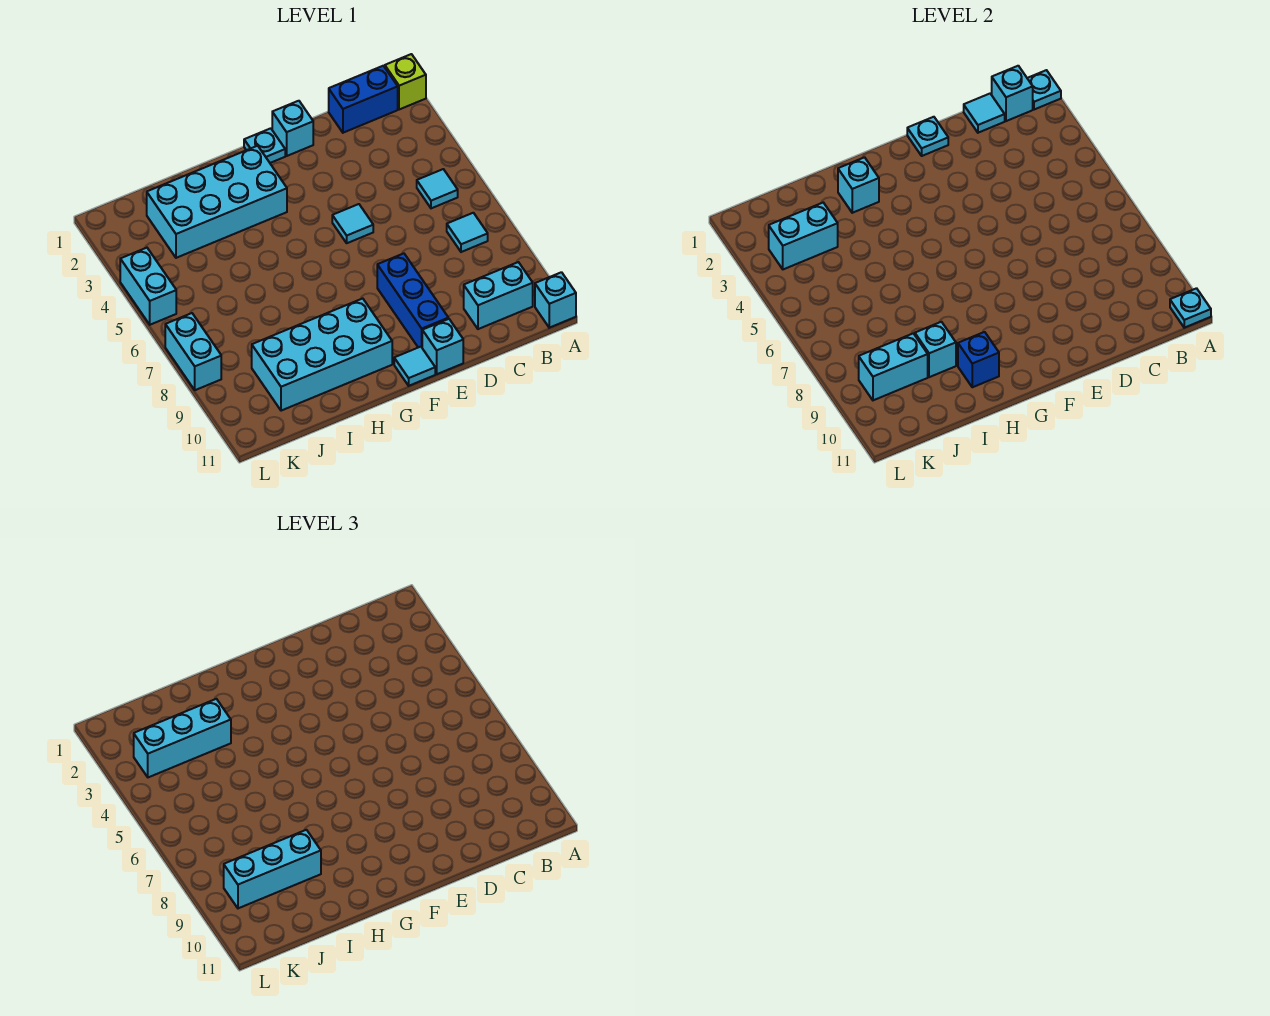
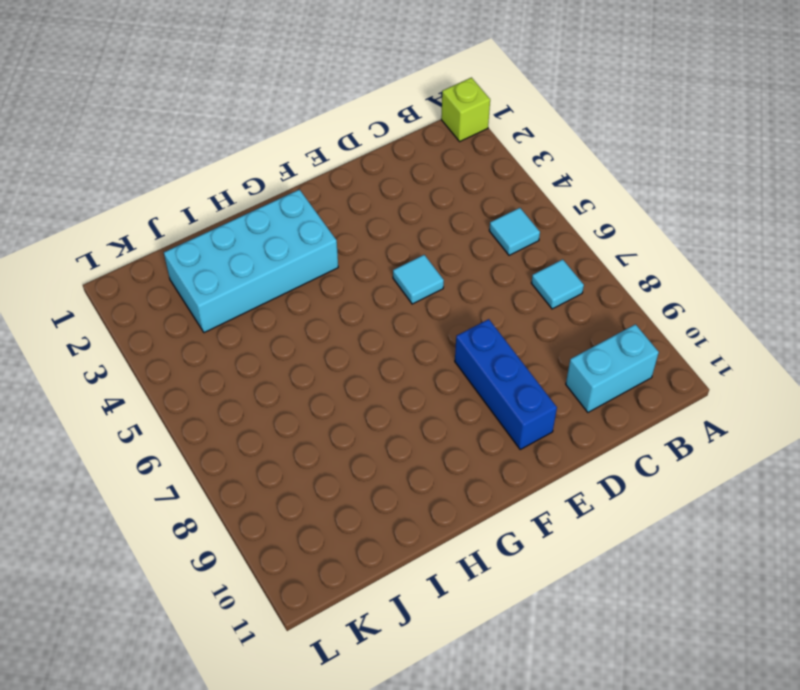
none -> cyan brick A11 level 1
none -> blue brick B1:C1 level 1
none -> cyan brick E1 level 1

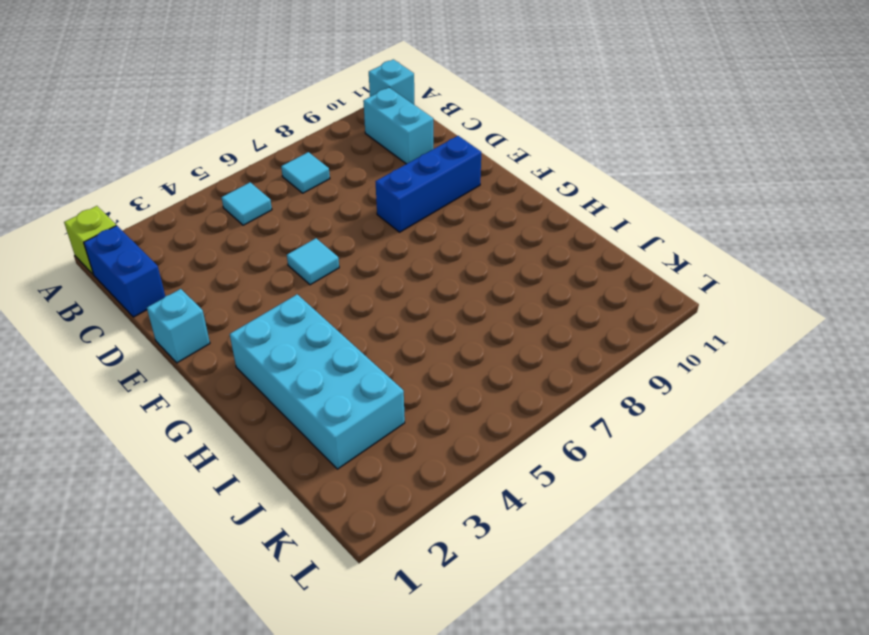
none -> cyan brick E11 level 1
none -> cyan plate F1 level 1
none -> cyan tile F11 level 1

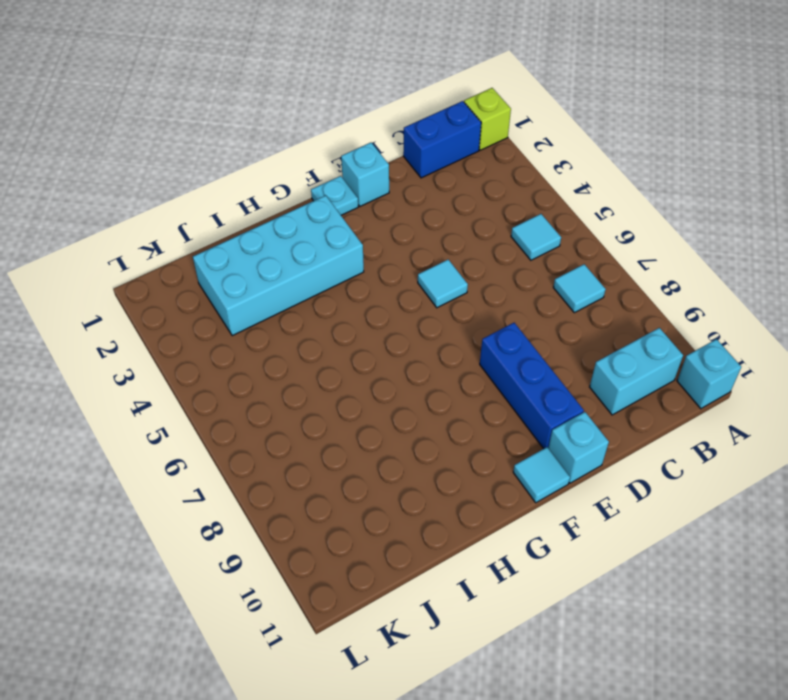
none -> cyan brick G9:J10 level 1
none -> cyan brick L4:L5 level 1
none -> cyan brick L7:L8 level 1

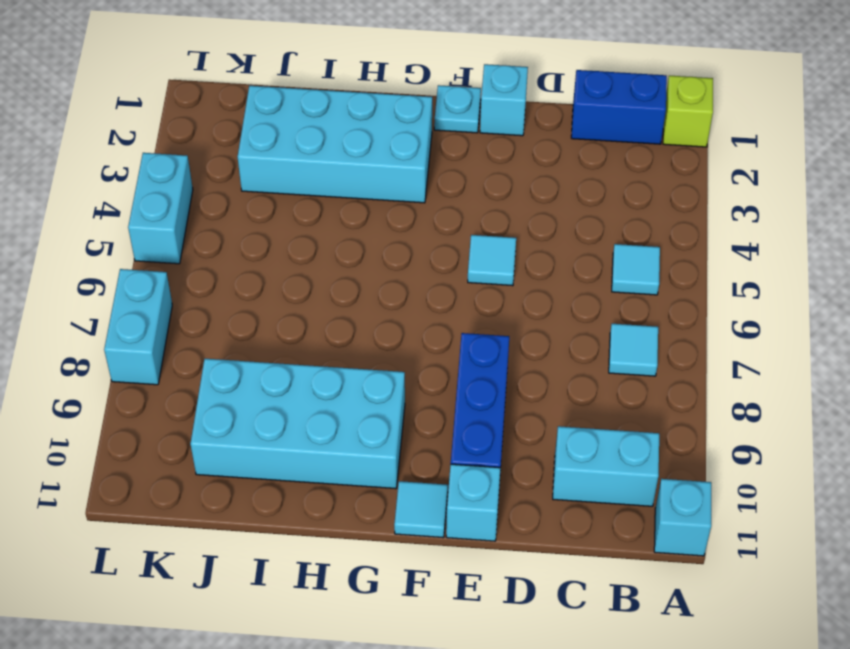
none -> cyan plate A1 level 2
none -> cyan plate A11 level 2
none -> cyan brick B1 level 2

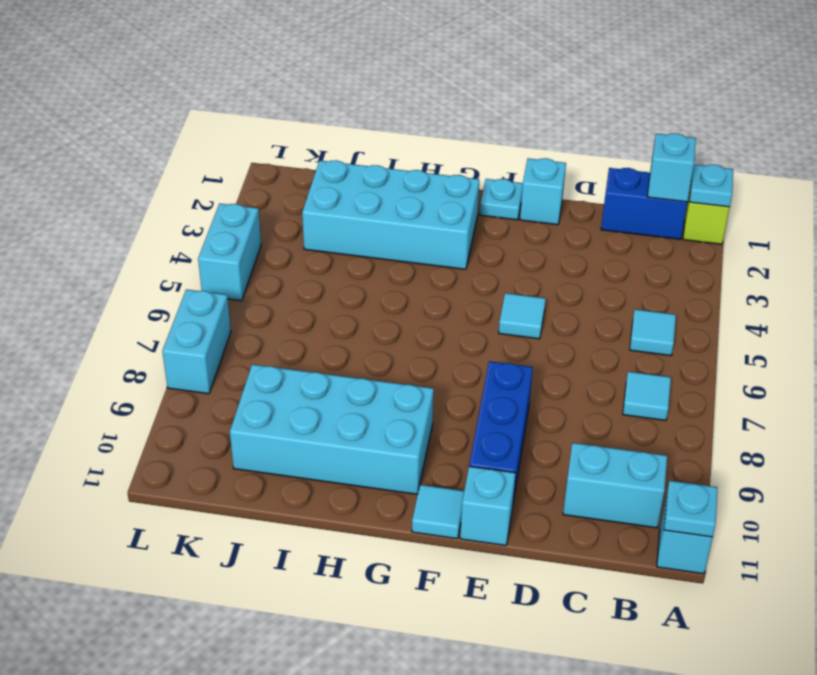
none -> cyan tile C1 level 2
none -> cyan plate E1 level 2
none -> cyan brick H2 level 2

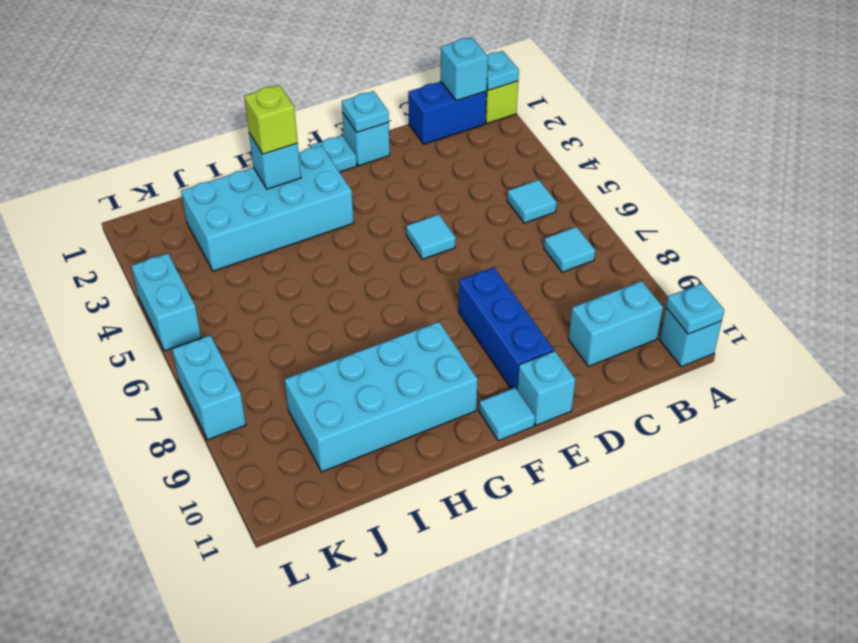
lime brick H2 level 3 -> none
none -> cyan tile C1 level 2
none -> blue brick H10 level 2
none -> cyan brick I9 level 2

